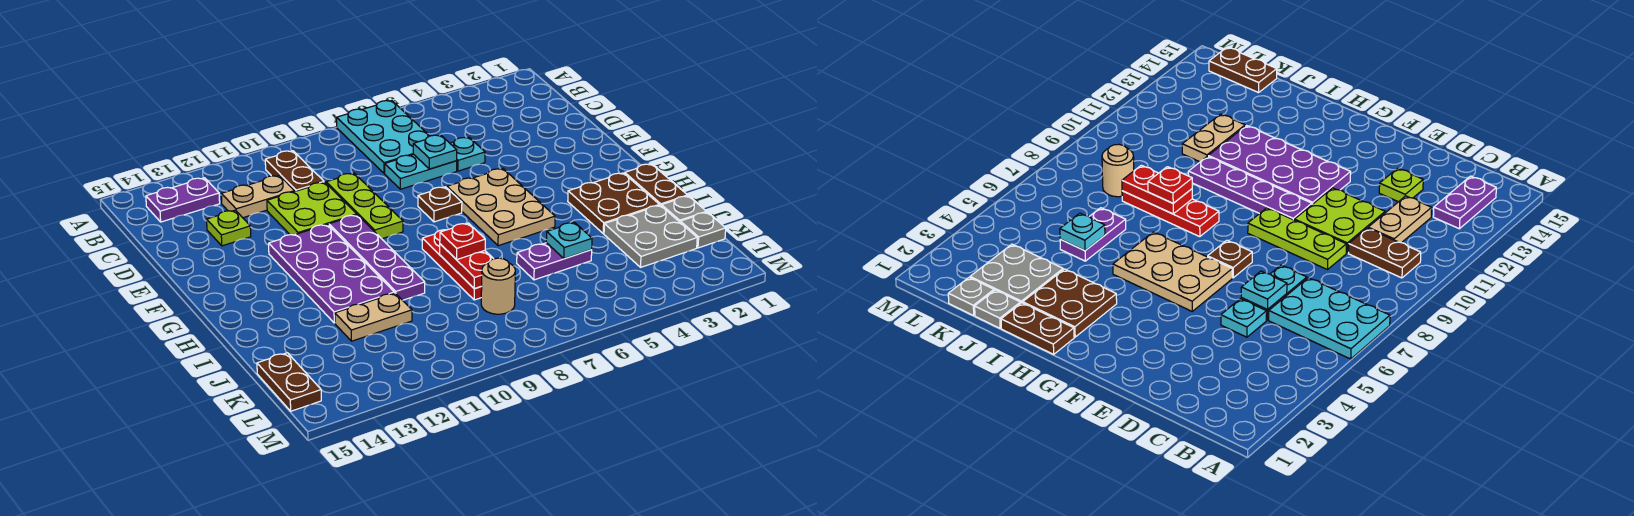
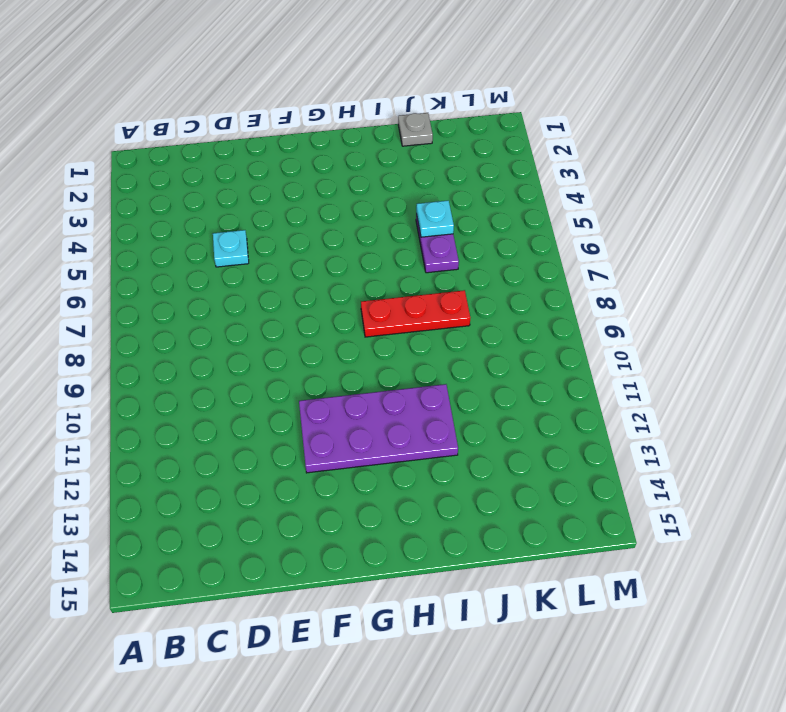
none -> cyan plate A6:C7 level 1
none -> brown plate B10:C10 level 1
none -> purple plate B13:B14 level 1

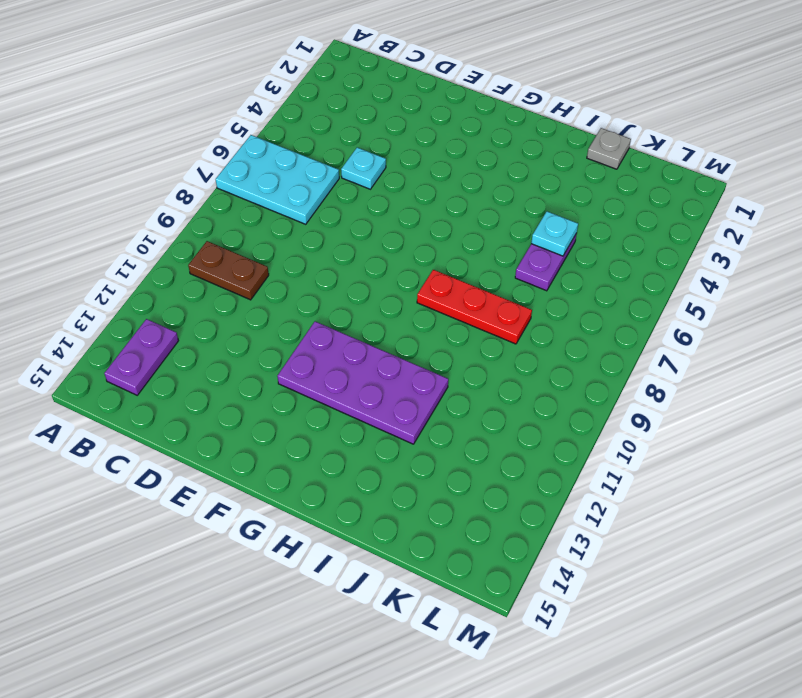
none -> tan plate C11:C12 level 1
none -> cyan plate D6:D7 level 1
none -> lime plate D9:F9 level 1

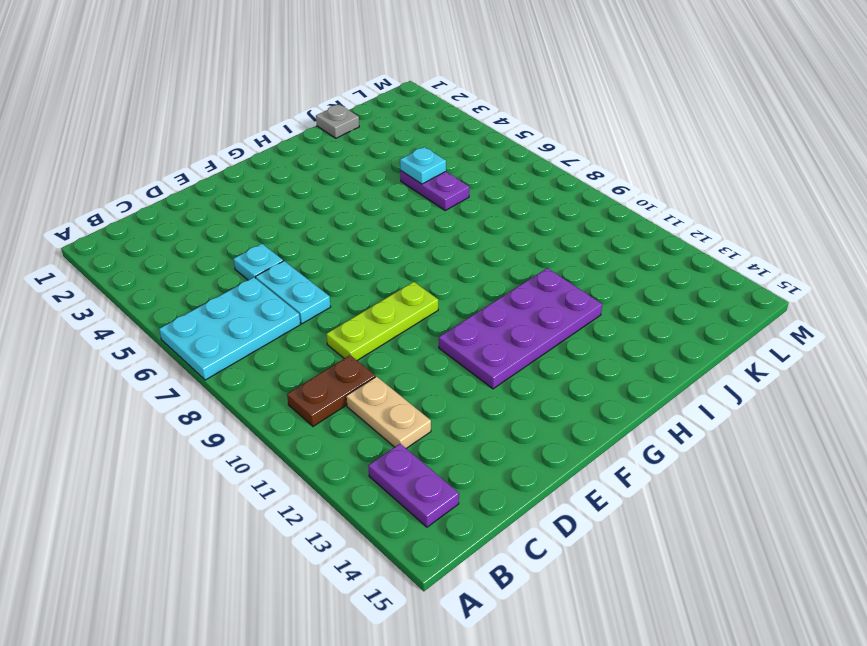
none -> lime plate D10:E11 level 1
none -> lime plate D13 level 1
none -> tan plate F5:H6 level 1

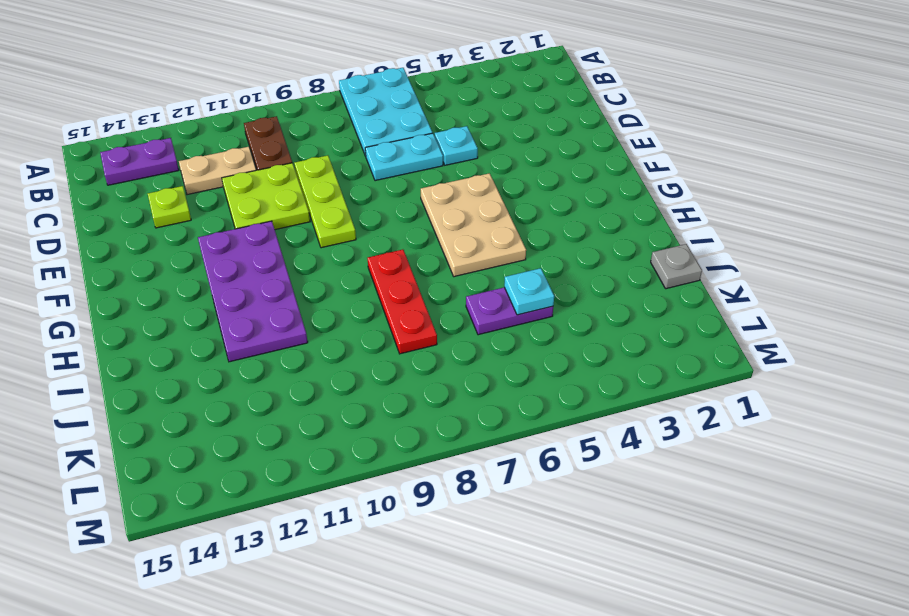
none -> brown plate F7 level 1
none -> purple plate F10:I10 level 1
none -> brown plate H1:I1 level 1

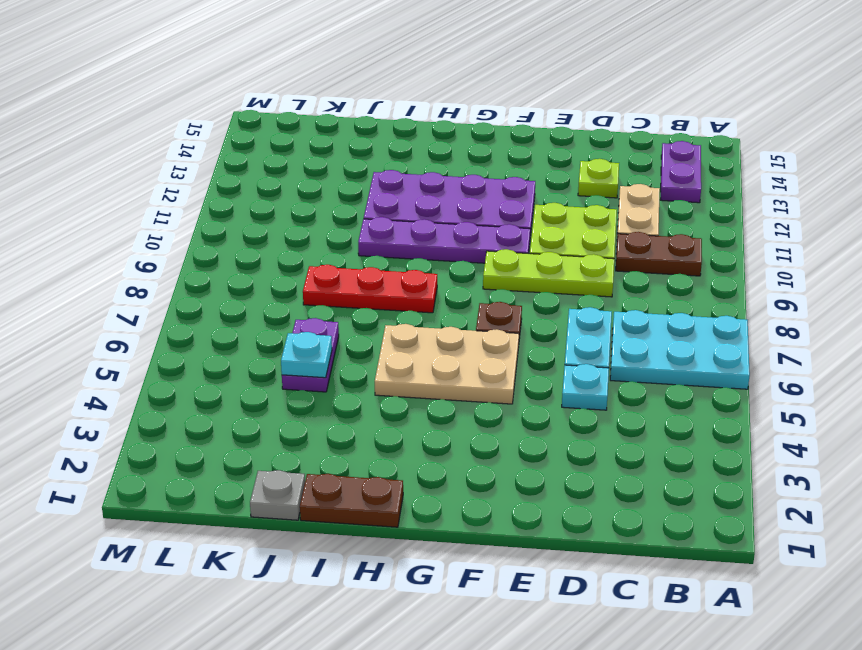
none -> brown plate H2:I3 level 1
none -> grey plate J2:K3 level 1
none -> tan plate J11:J12 level 1

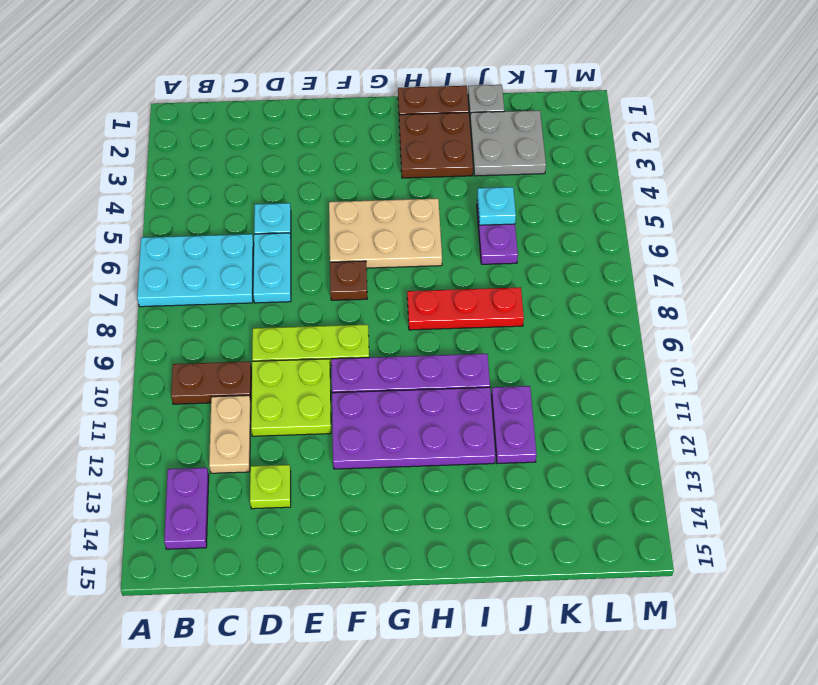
purple plate J11:J12 level 1 -> tan plate J11:J12 level 1
none -> grey plate K1 level 1
none -> tan round brick K8 level 1
none -> brown plate K15:L15 level 1

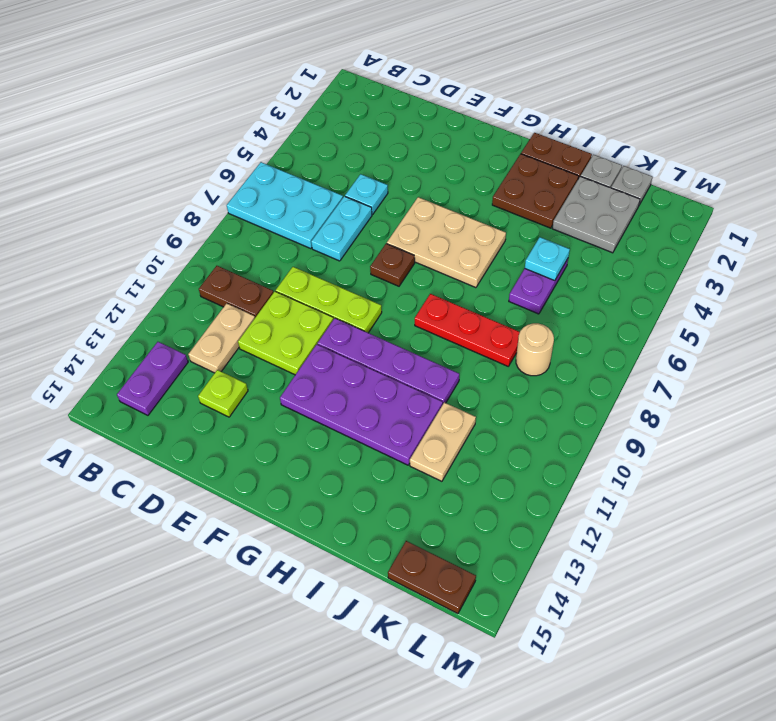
none -> cyan plate D6 level 2
none -> red plate I8:J8 level 2
none -> red plate I8 level 3

